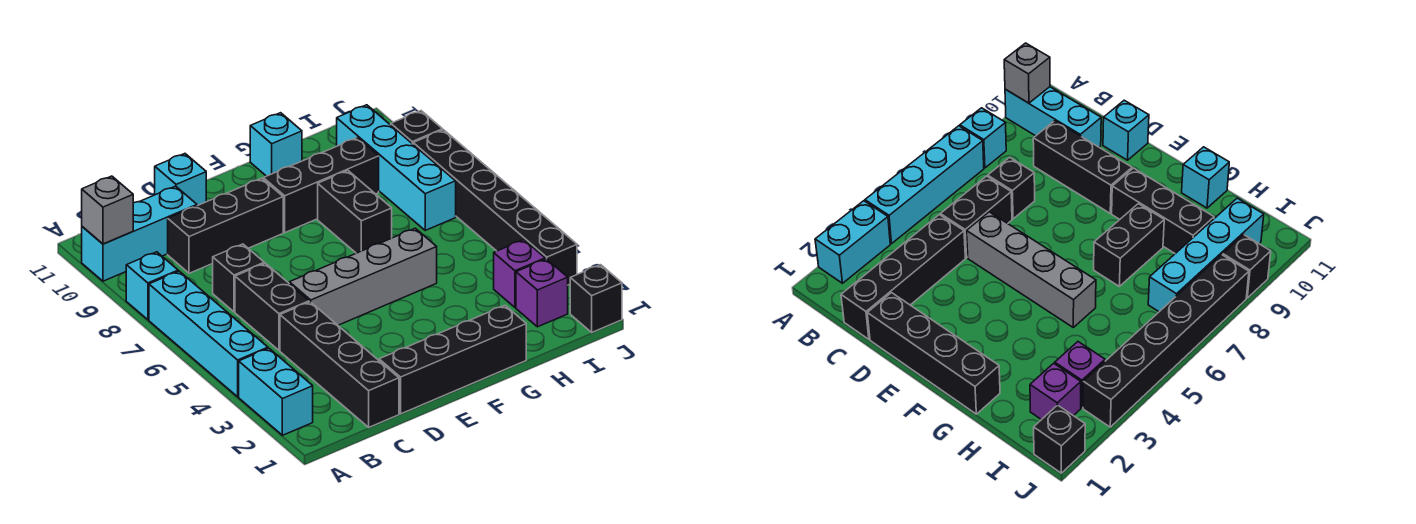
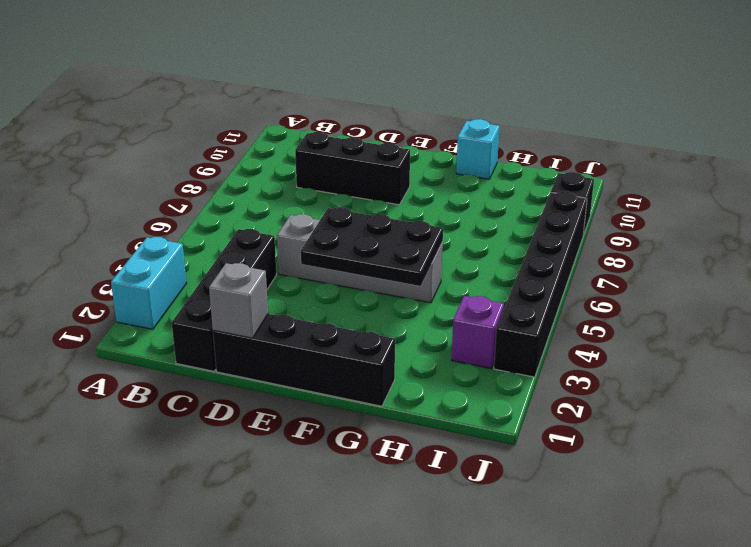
grey brick D1 level 2 -> grey brick A10 level 2
black plate E4:G5 level 2 -> none
none -> cyan brick A4:A7 level 1
none -> cyan brick A8 level 1
none -> cyan brick A10:C10 level 1

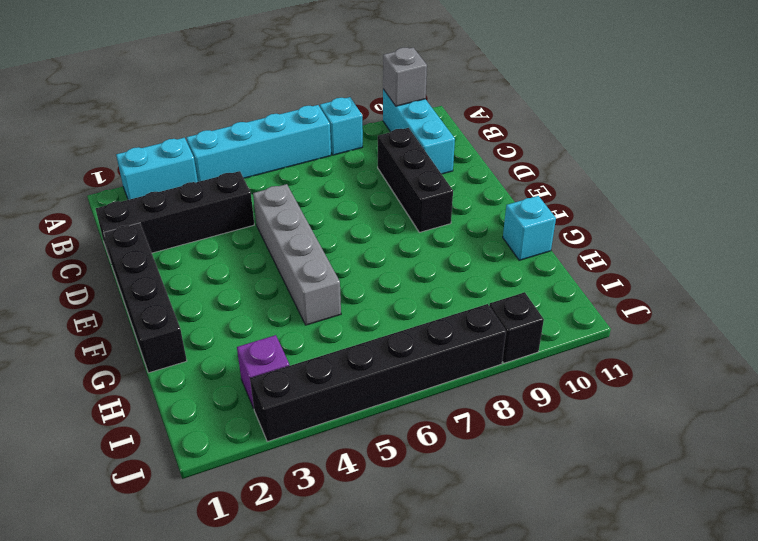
none -> black brick C5:C6 level 1
none -> black brick C7 level 1
none -> cyan brick D11 level 1

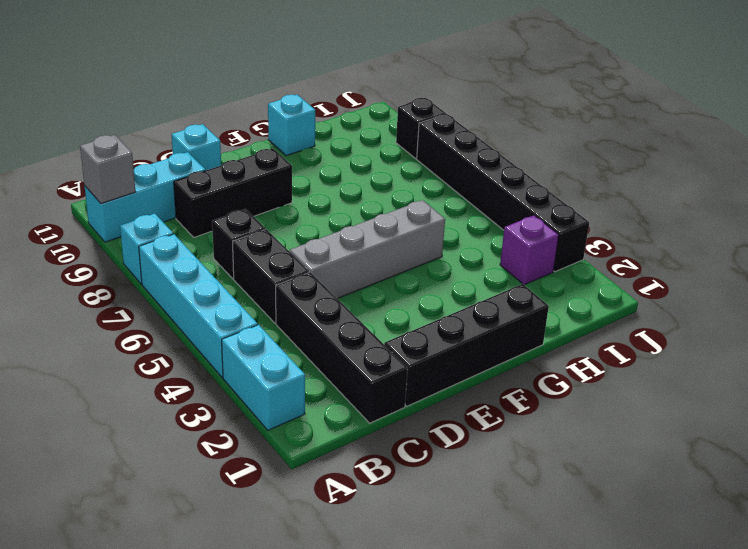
none -> black brick F9:H9 level 1
none -> black brick G7:G8 level 1
none -> purple brick I2 level 1

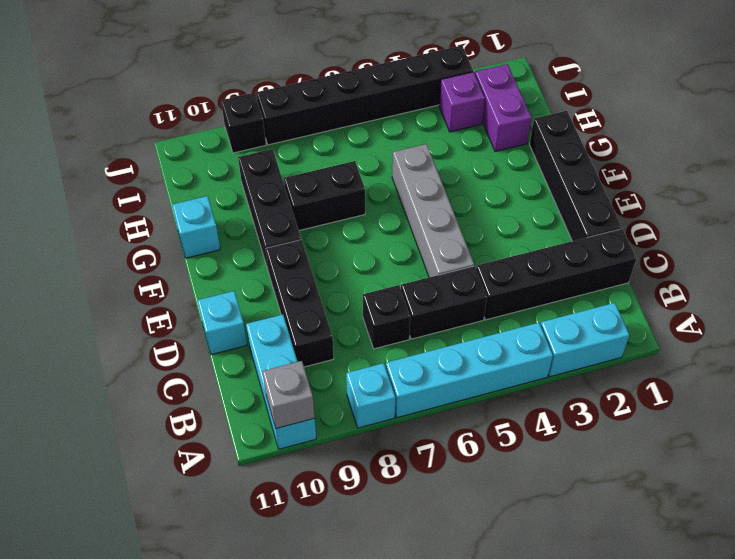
purple brick H2:I2 level 1 -> purple brick I2 level 1
none -> cyan brick I7:I10 level 1
none -> black brick J1 level 1

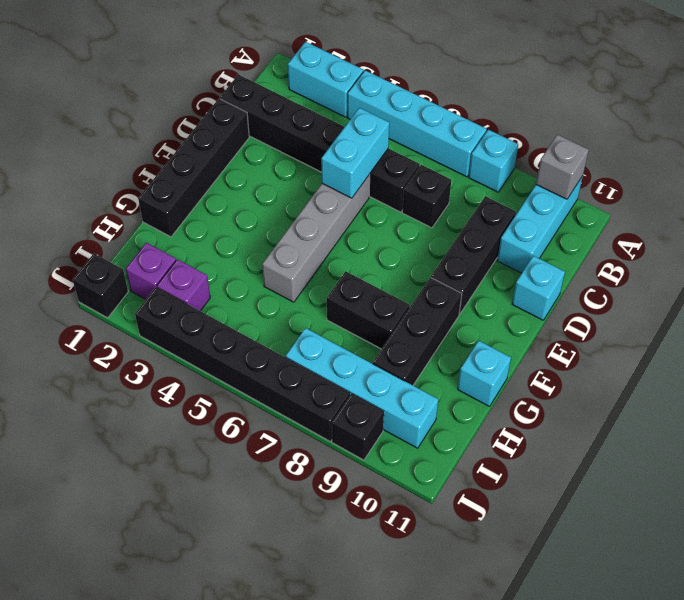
cyan brick C5:D5 level 2 -> none

